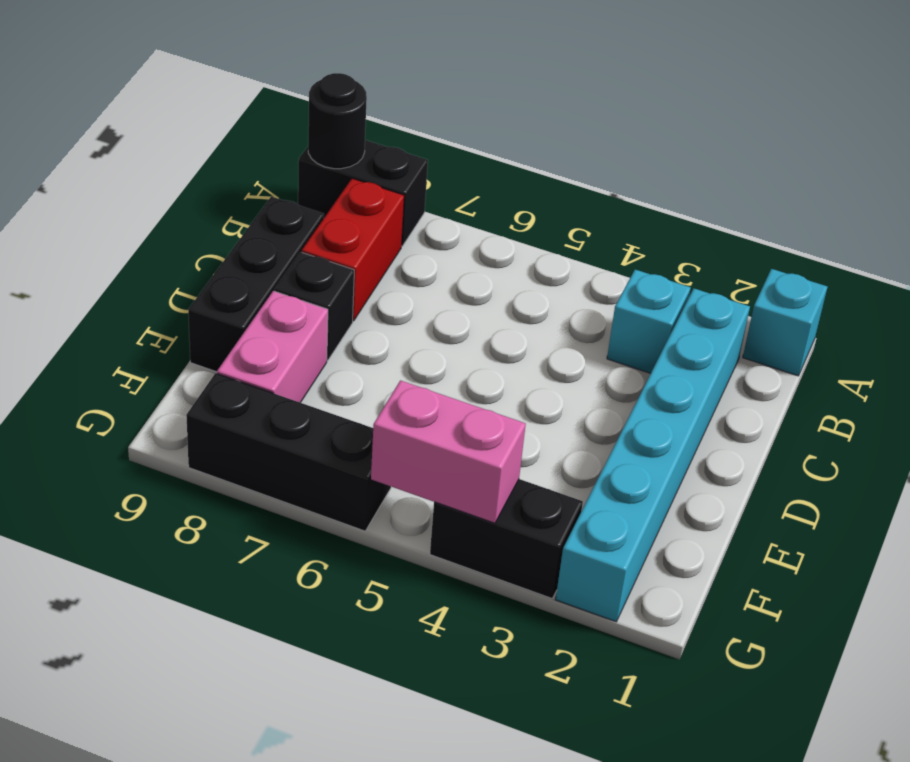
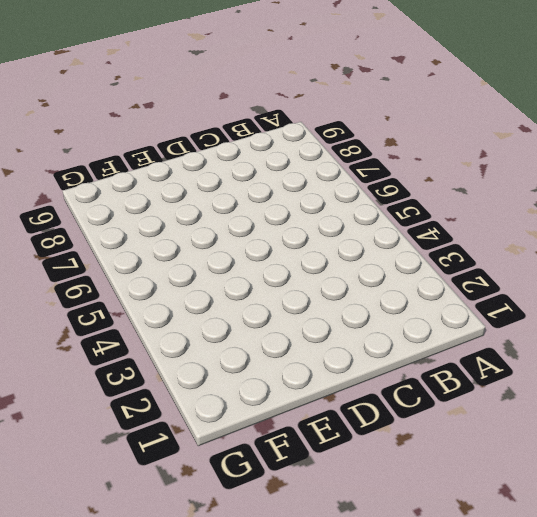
none -> cyan brick A1 level 1
none -> black brick A8:A9 level 1
none -> cyan brick B2:G2 level 1

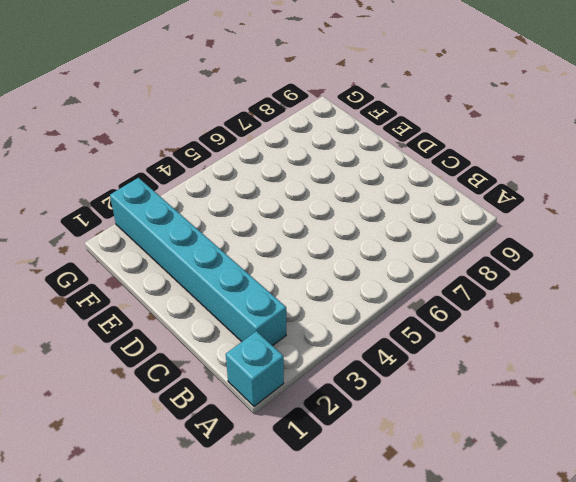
none -> black brick A8:A9 level 1
none -> cyan brick B3 level 1
none -> red brick B8:C8 level 1

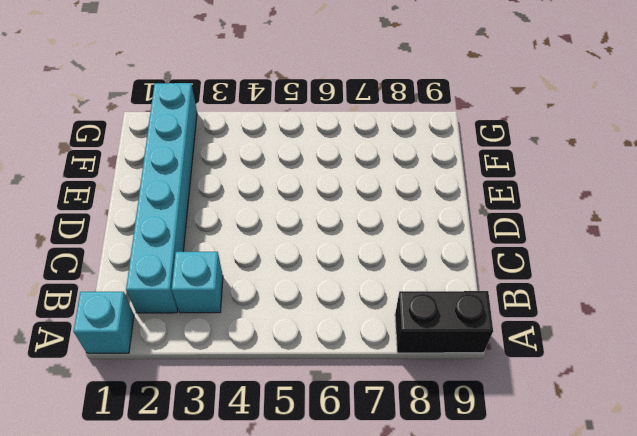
none -> red brick B8:C8 level 1
none -> black brick C9:E9 level 1
none -> black brick D8 level 1

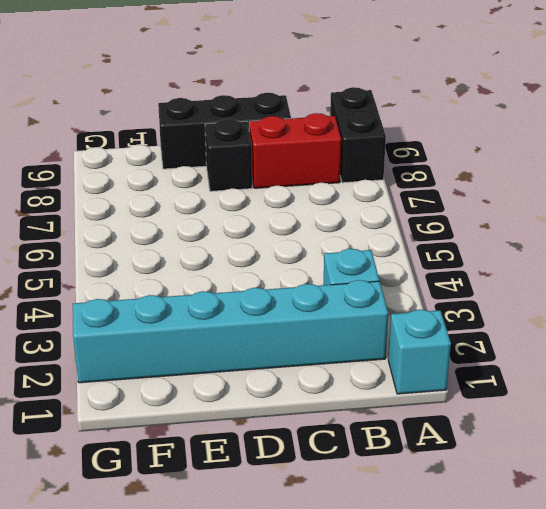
none -> pink brick E8:F8 level 1
none -> black brick G3:G4 level 1
none -> black brick G6:G8 level 1

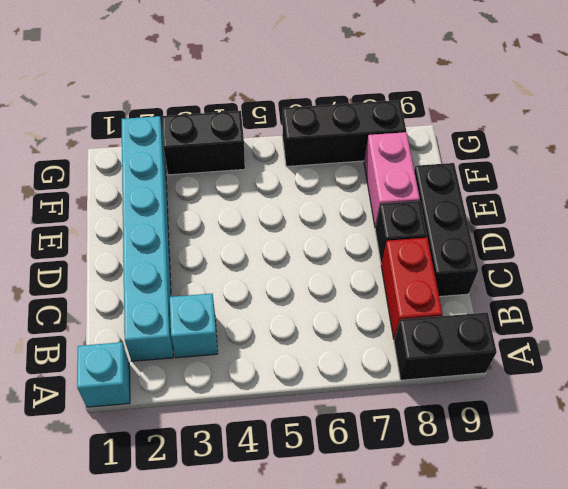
none -> black round brick A9 level 2
none -> pink brick G4:G5 level 2

